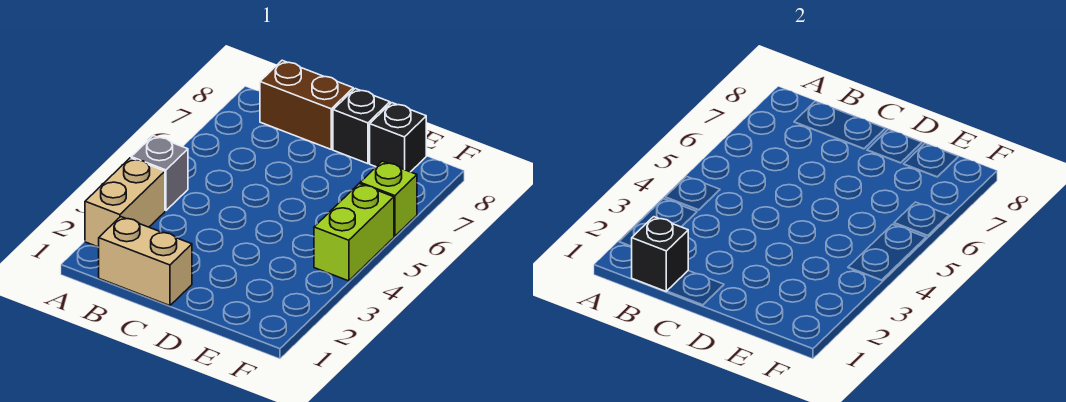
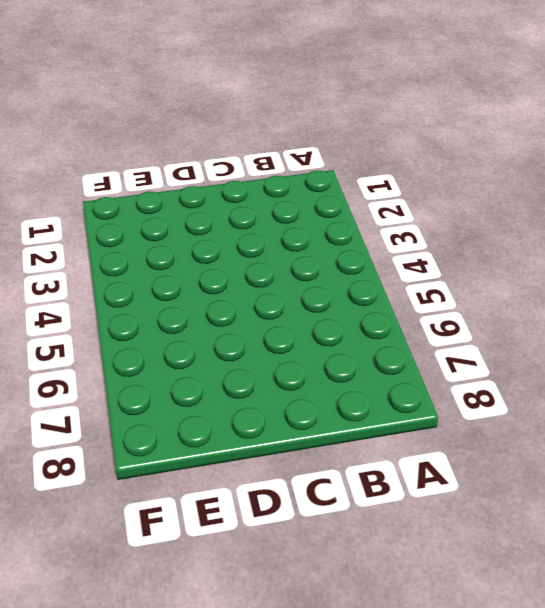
none -> tan brick A2:A3 level 1
none -> grey brick A4 level 1

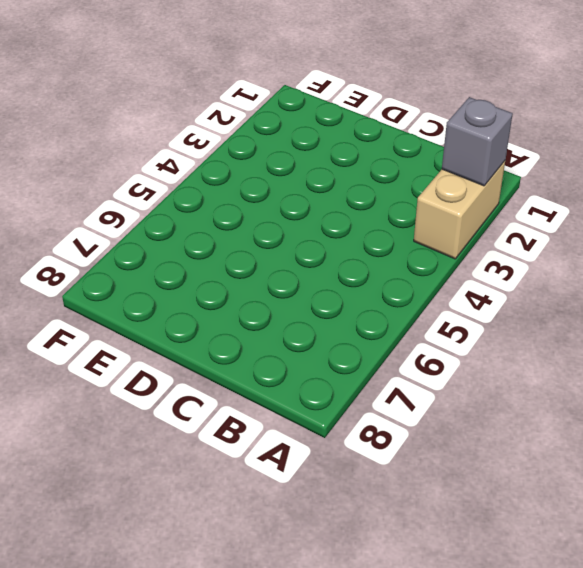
grey brick A2 level 2 -> grey brick A4 level 1
none -> tan brick B1:C1 level 1
none -> brown brick B8:C8 level 1

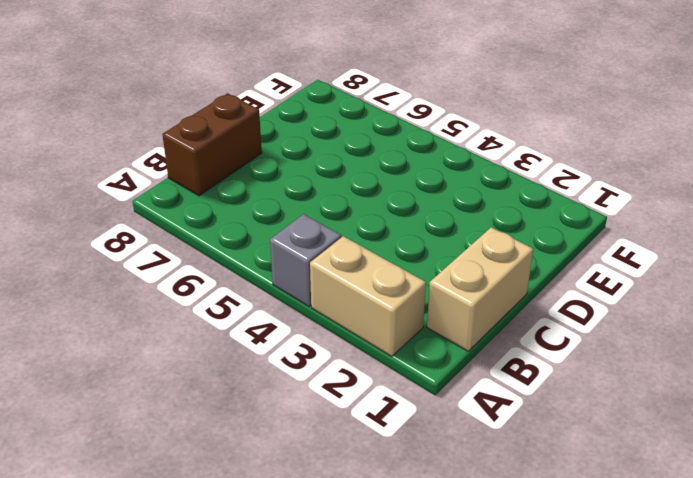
none -> black brick D8 level 1
none -> black brick E8 level 1

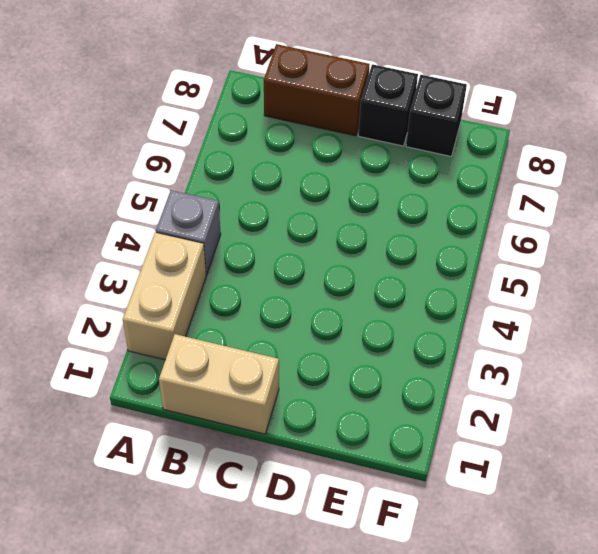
none -> lime brick F4:F5 level 1
none -> lime brick F6 level 1

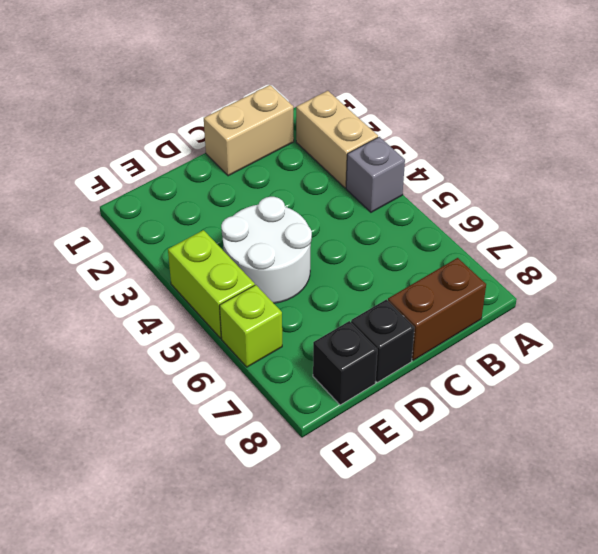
white round brick D4:E5 level 1 -> none
none -> black brick B1 level 2

